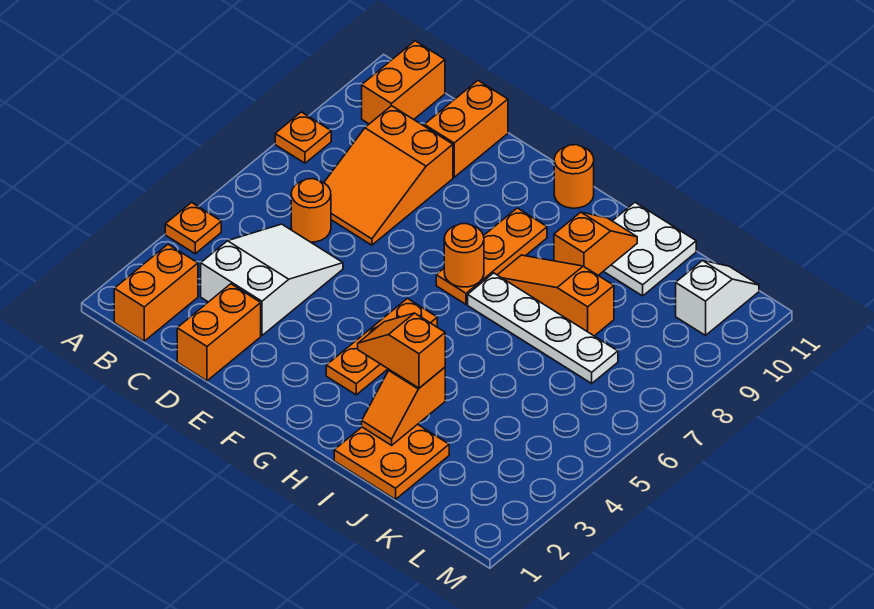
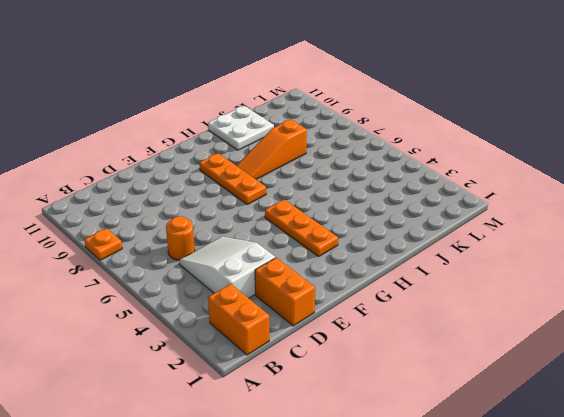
none -> orange plate A4 level 1
none -> orange brick B10:B11 level 1
none -> orange slope C7:D9 level 1 top 9

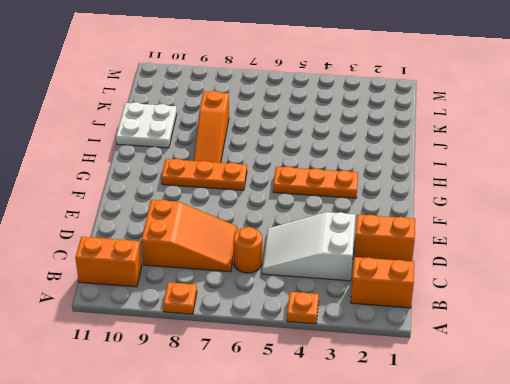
none -> orange brick D10:D11 level 1
none -> orange round brick G11 level 1
none -> white plate H7:K7 level 1

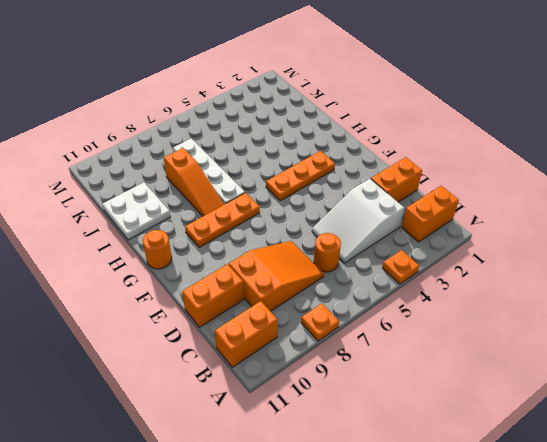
none -> orange plate I1:J2 level 1
none -> white slope L10:L11 level 1 top 10
none -> orange round brick G7 level 2

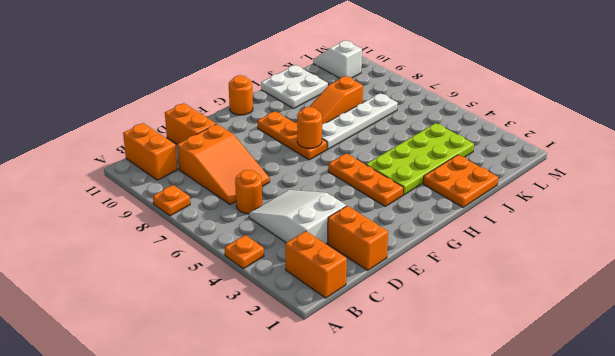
lime plate H3:K4 level 1 -> none
none -> orange slope I2:I3 level 2 top 3
none -> orange slope I9:I10 level 2 top 9
none -> orange slope H3:I3 level 3 top I

